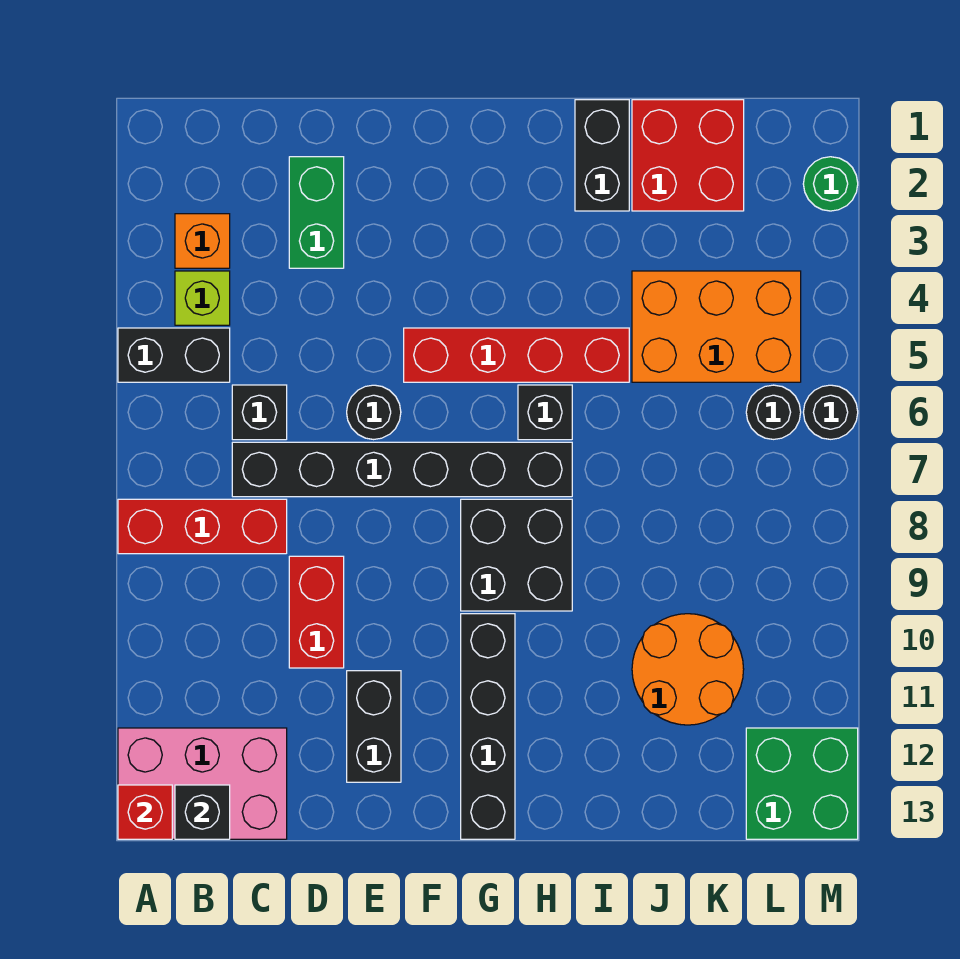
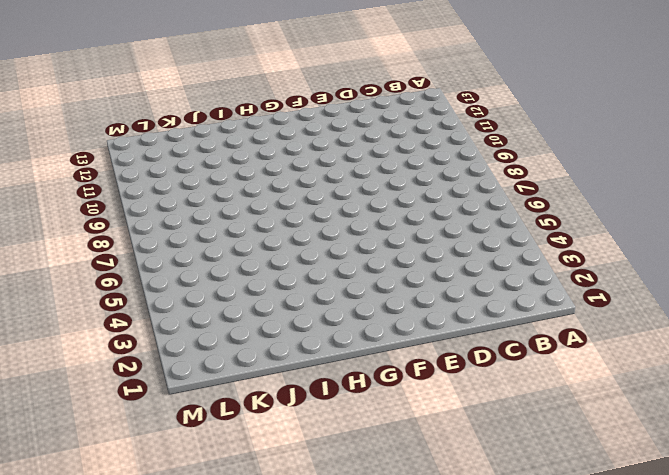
none -> black brick A5:B5 level 1
none -> red brick A8:C8 level 1
none -> pink brick A12:C13 level 1

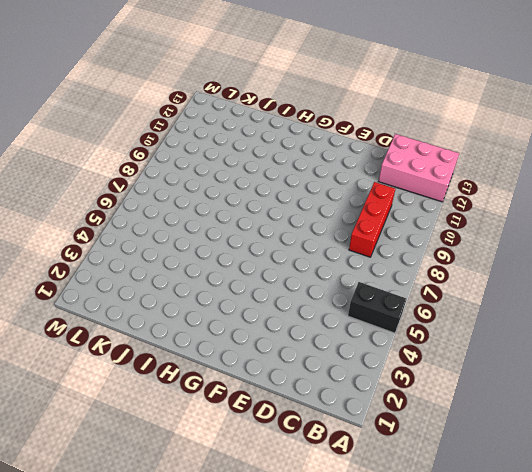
red brick C8:C10 level 1 -> red brick A8:C8 level 1
none -> orange brick B3 level 1
none -> lime brick B4 level 1
none -> black brick C6 level 1

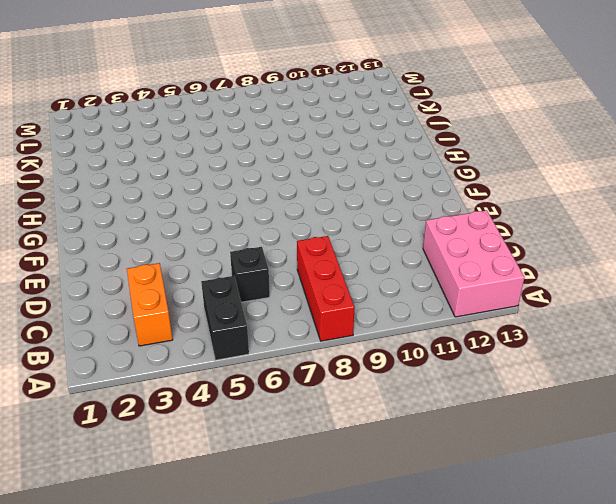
orange brick B3:C3 level 1 -> orange brick B3 level 1
none -> lime brick B4 level 1
none -> black brick C7:H7 level 1
none -> green brick D2:D3 level 1

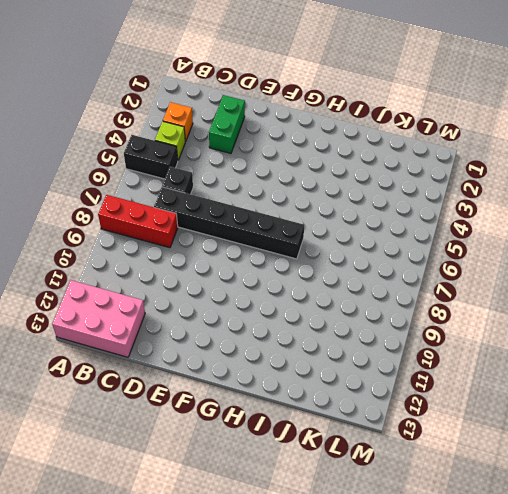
none -> red brick D9:D10 level 1
none -> black round brick E6 level 1
none -> black brick E11:E12 level 1

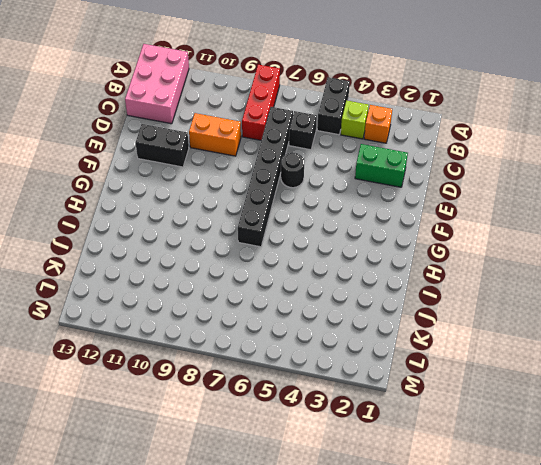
orange brick D9:D10 level 1 -> red brick D9:D10 level 1
none -> red brick F5:I5 level 1
none -> black brick G8:H9 level 1
none -> black brick G10:G13 level 1

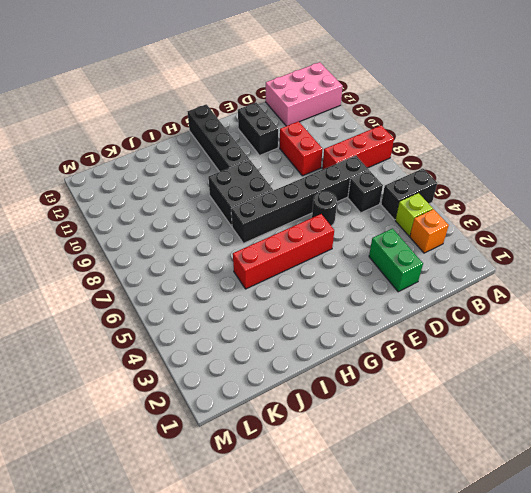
none -> black brick H6 level 1
none -> black brick I1:I2 level 1
none -> red brick J1:K2 level 1

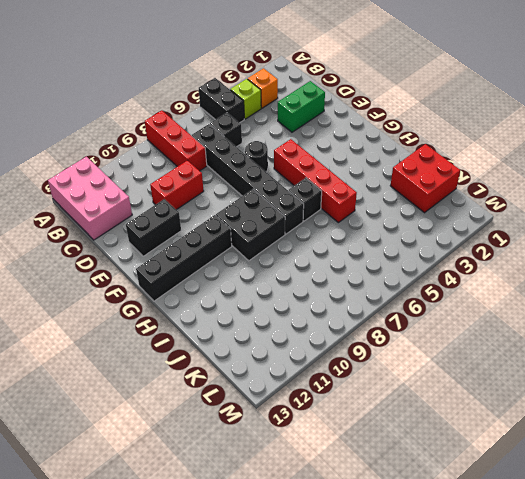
none -> black brick I1:I2 level 1
none -> orange brick J4:L5 level 1
none -> orange round brick J10:K11 level 1

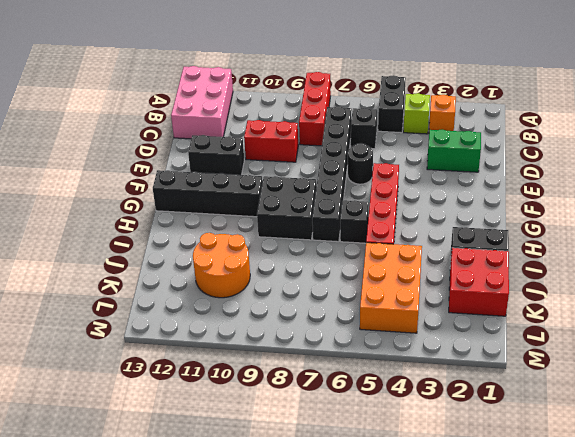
none -> black round brick L6 level 1
none -> green brick L12:M13 level 1
none -> green round brick M2 level 1

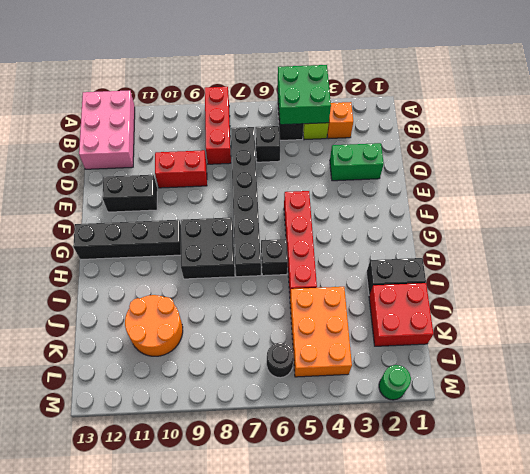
green brick A4:B5 level 2 -> green brick L12:M13 level 1
none -> black round brick E6 level 1
none -> black round brick M6 level 1
none -> red brick A13 level 2

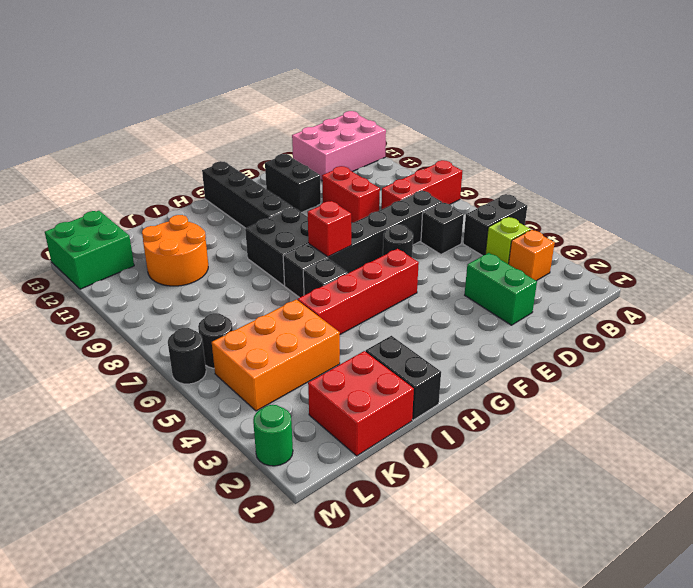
red brick G7 level 2 -> red brick A13 level 2
none -> black brick B13 level 2

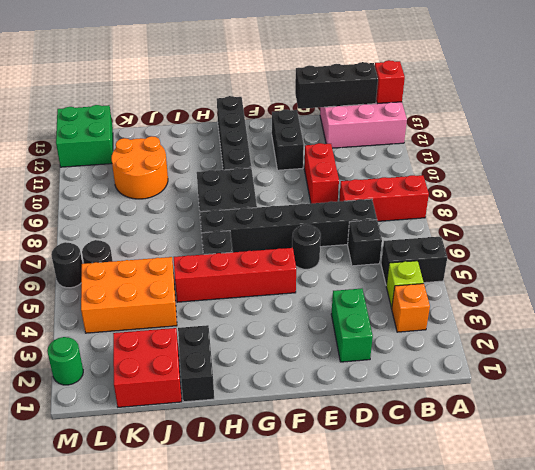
black brick B13:D13 level 2 -> black brick B13 level 2

